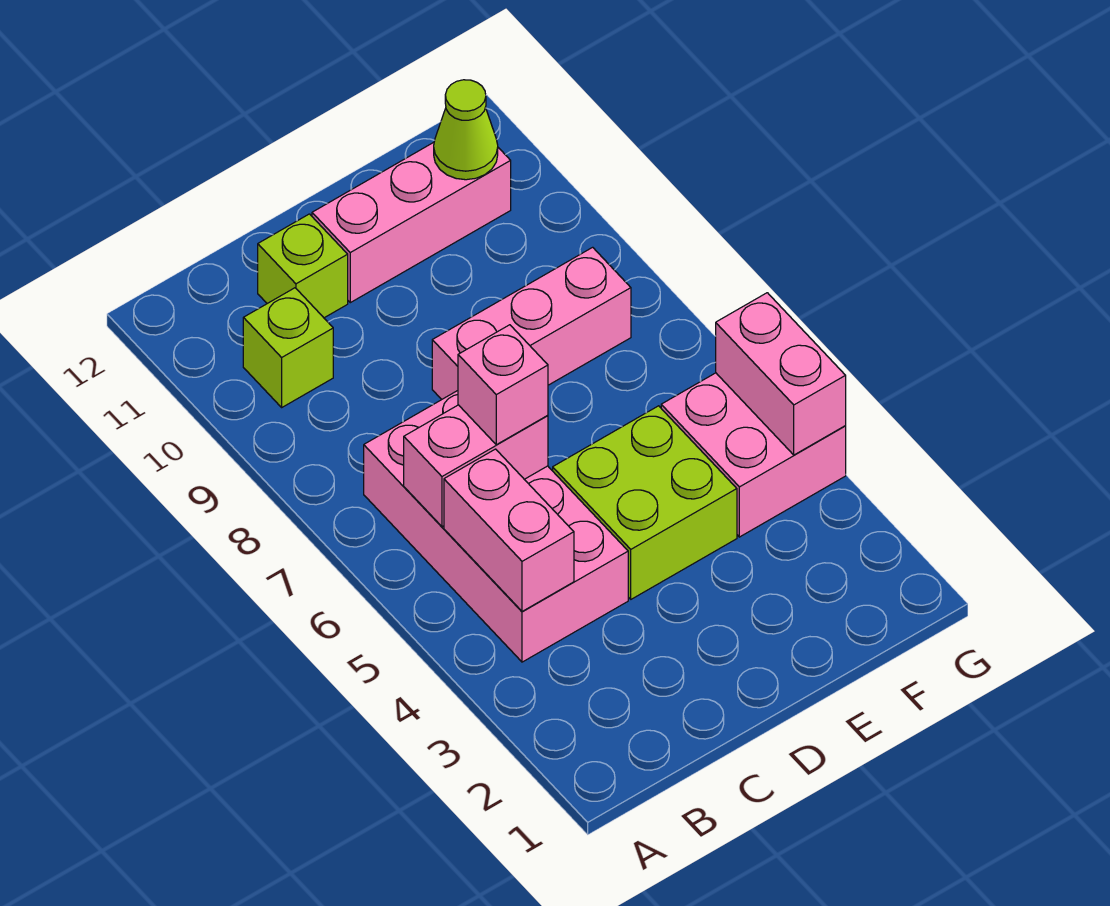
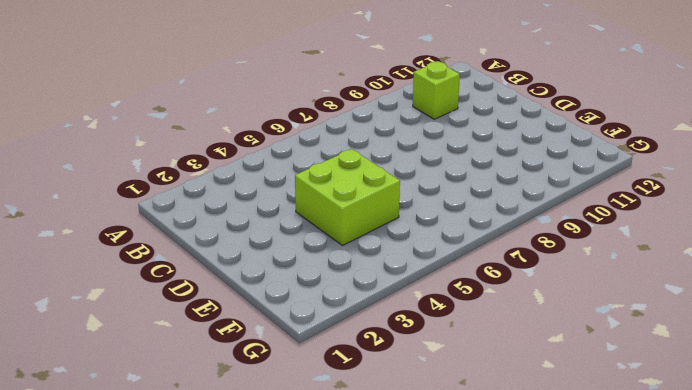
none -> pink brick B4:C7 level 1
none -> lime brick C11 level 1
none -> pink brick D8:F8 level 1

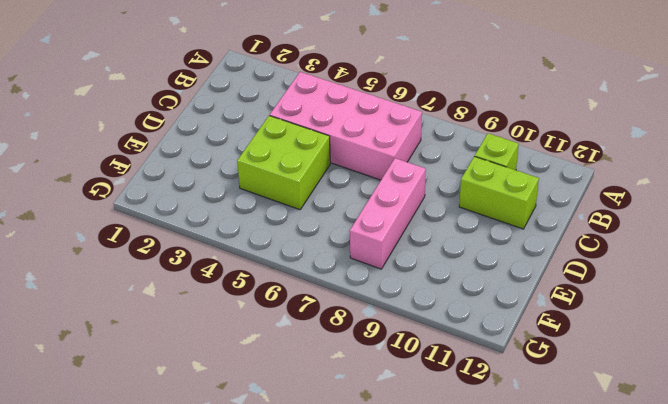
lime brick C10:C11 level 1 -> lime brick C11 level 1
none -> pink brick D11:F11 level 1
none -> pink brick F4:G5 level 1
none -> pink brick B4:B5 level 2

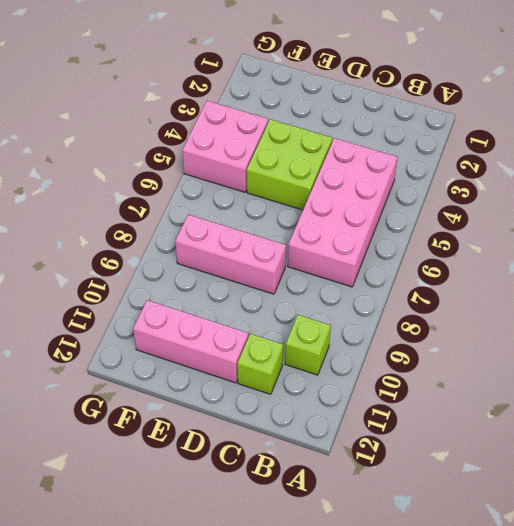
none -> pink brick B4:B5 level 2
none -> pink brick B6:C6 level 2
none -> lime cone F11 level 2

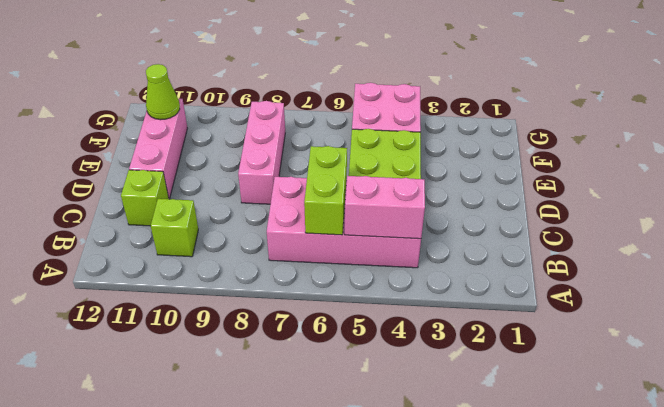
lime brick B6:C6 level 2 -> pink brick B6:C6 level 2
none -> pink brick G4:G5 level 2
none -> pink brick C6 level 3

